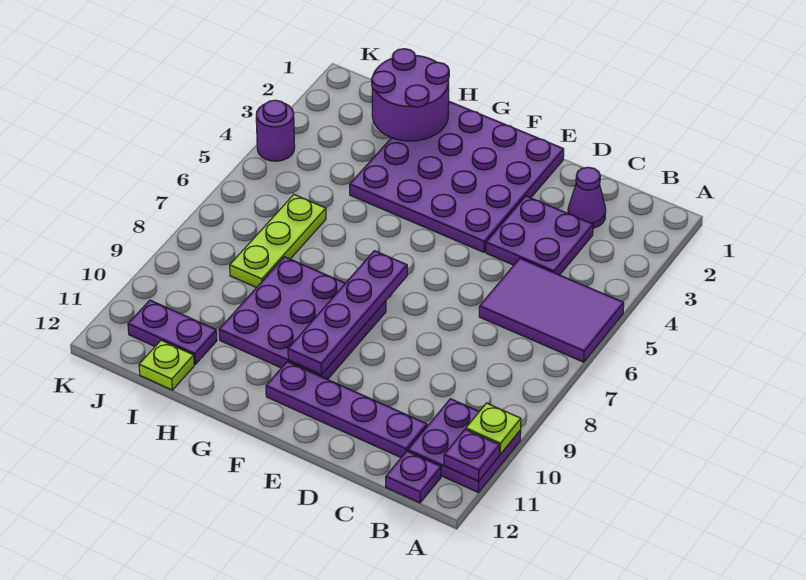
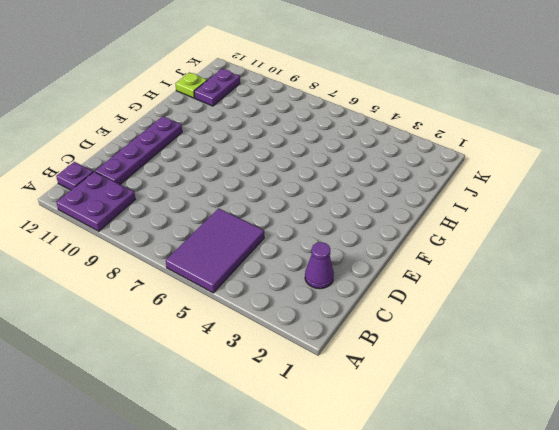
none -> purple plate C3:D4 level 1
none -> purple plate E1:H4 level 1
none -> purple plate F8:H10 level 1

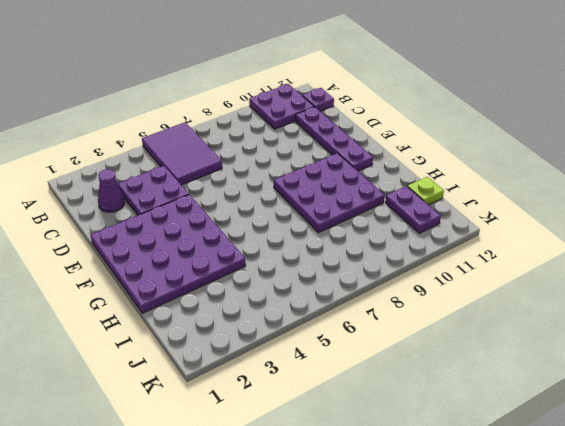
none -> lime plate I6:I8 level 1
none -> purple round brick K4 level 1
none -> lime plate A10 level 2

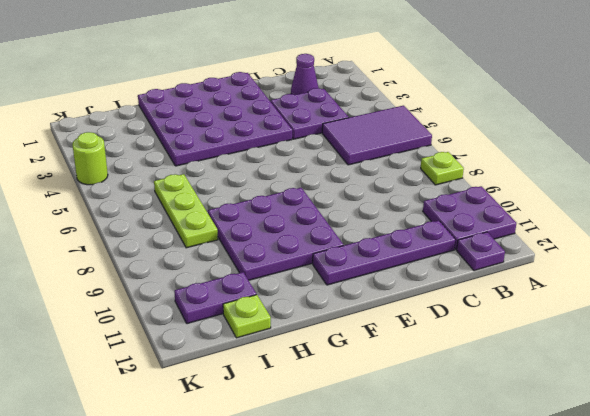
lime plate A8 level 1 -> lime plate A10 level 2
lime round brick K4 level 1 -> purple round brick K4 level 1
none -> purple plate A11 level 2
none -> purple plate F7:F10 level 2
none -> purple round brick H1:I2 level 2

